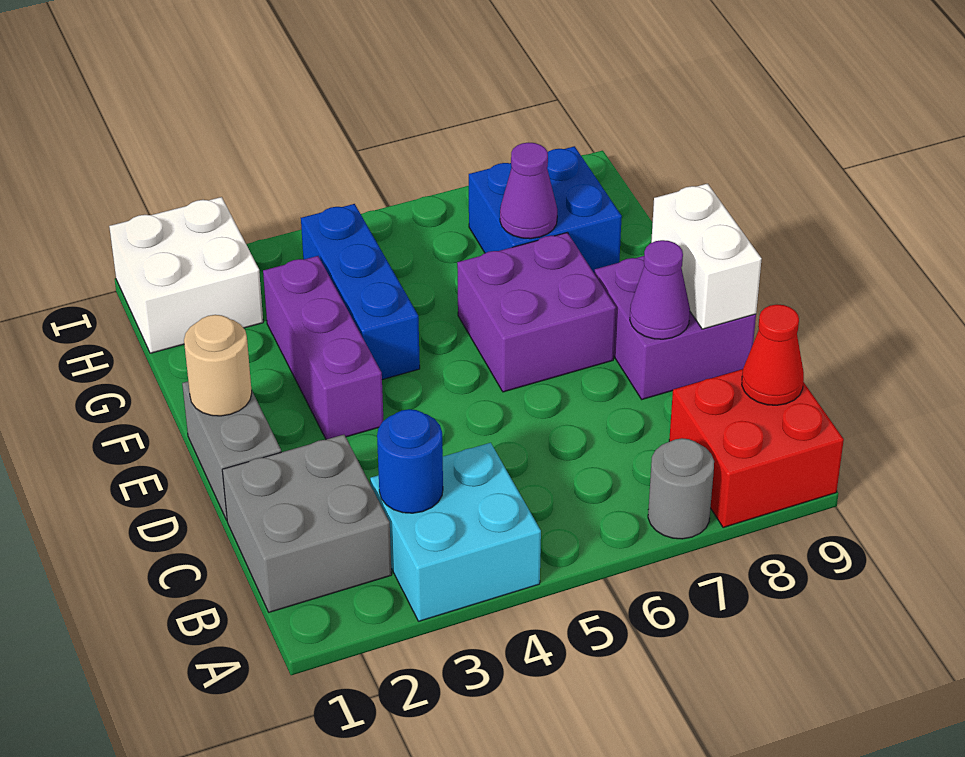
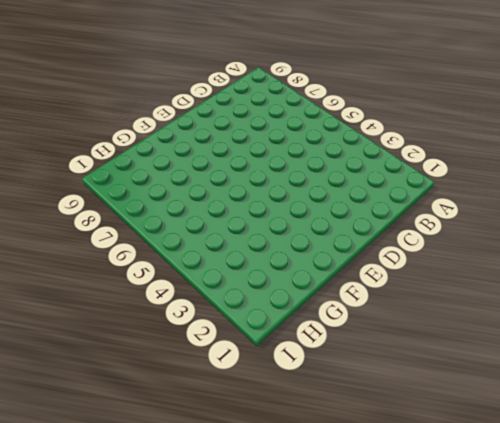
none -> cyan brick A3:B4 level 1
none -> grey round brick A7 level 1
none -> red brick A8:B9 level 1

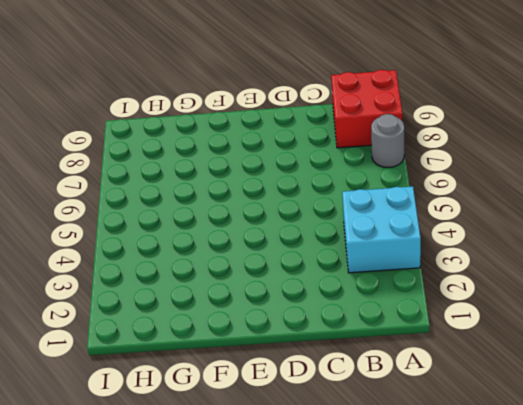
none -> grey brick B1:C2 level 1
none -> grey brick D1:E1 level 1
none -> purple brick D8:E9 level 1

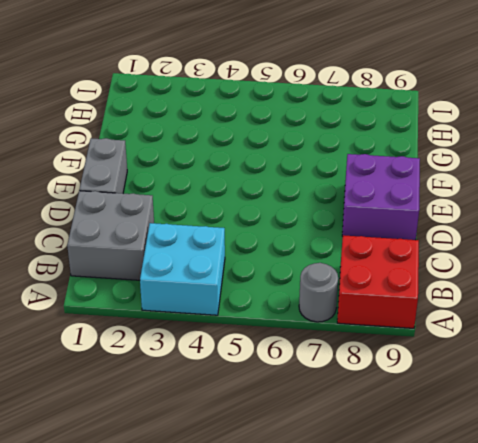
none -> purple brick E3:G3 level 1
none -> purple brick E6:F7 level 1
none -> blue brick F4:H4 level 1

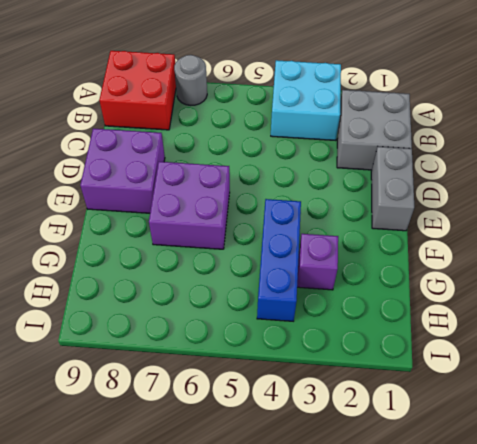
purple brick G3 level 1 -> purple brick E3:G3 level 1
none -> blue brick G7:H8 level 1
none -> white brick H1:I2 level 1
none -> blue round brick B3 level 2

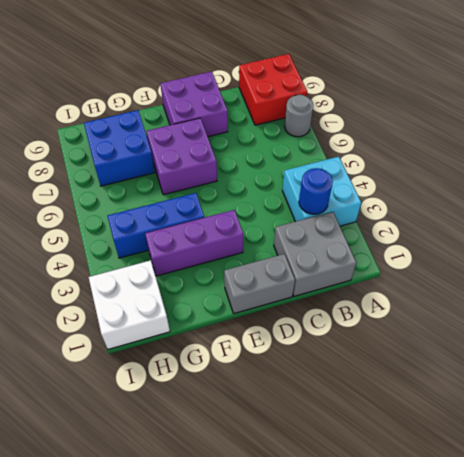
none -> red cone B9 level 2
none -> purple cone D8 level 2
none -> white brick D9:E9 level 2

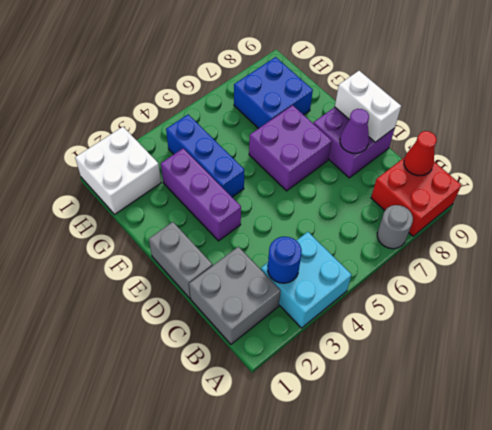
none -> tan round brick E1 level 2
none -> purple cone G7 level 2

